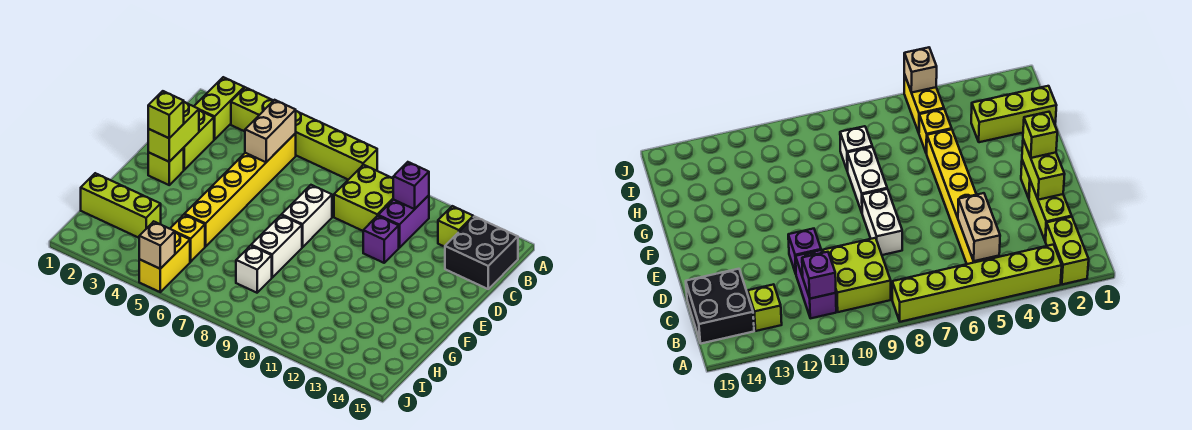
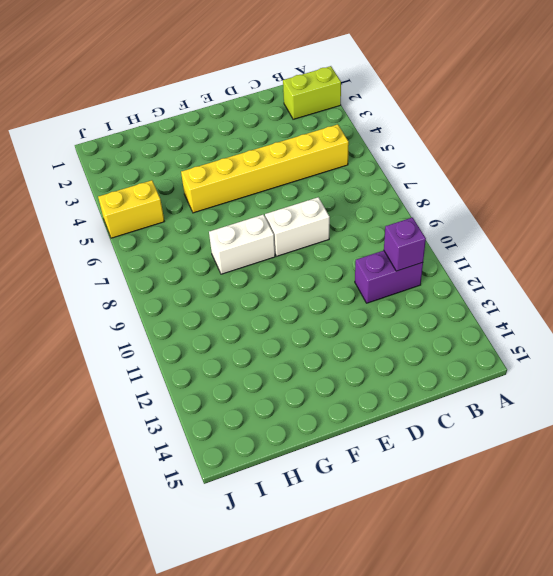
none -> lime brick A3:A8 level 1
none -> lime brick B9:C10 level 1
none -> lime brick B13 level 1

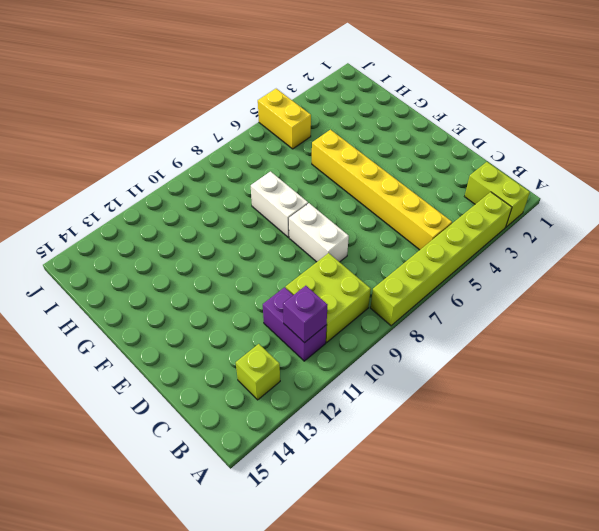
none -> black brick B14:C15 level 1
none -> lime brick C2:D2 level 1
none -> purple brick D11 level 1

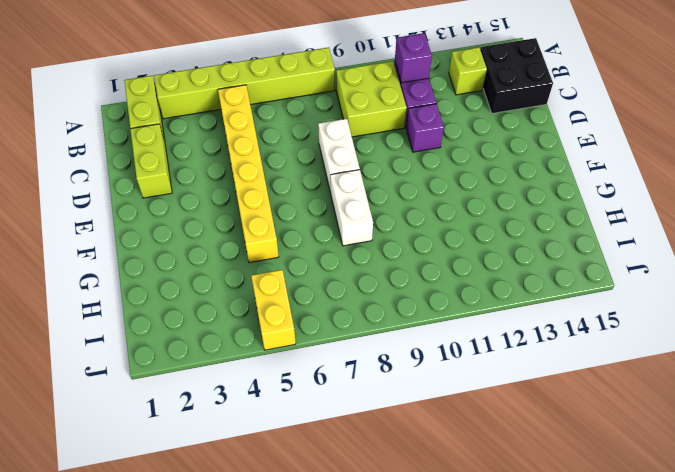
none -> lime brick E2 level 1
none -> lime brick H1:H3 level 1
none -> yellow brick H5 level 1

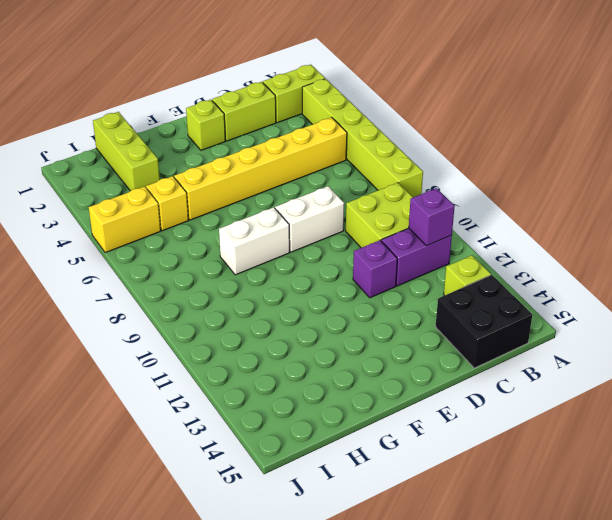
none -> white brick H8 level 1
none -> tan brick B5:C5 level 2
none -> lime brick D2:E2 level 2

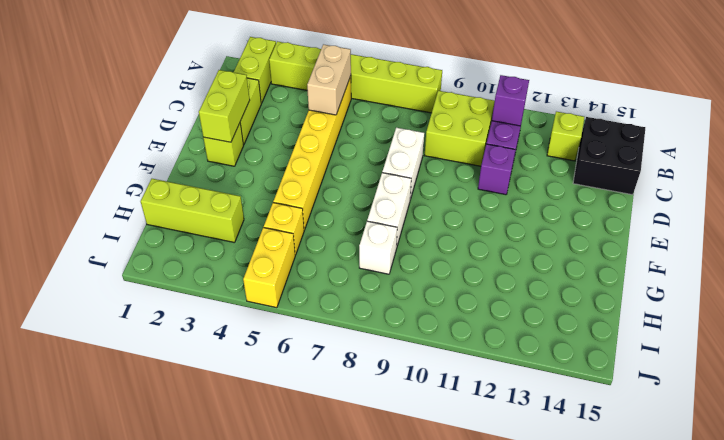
none -> tan brick J5 level 2
none -> lime brick E2 level 3

